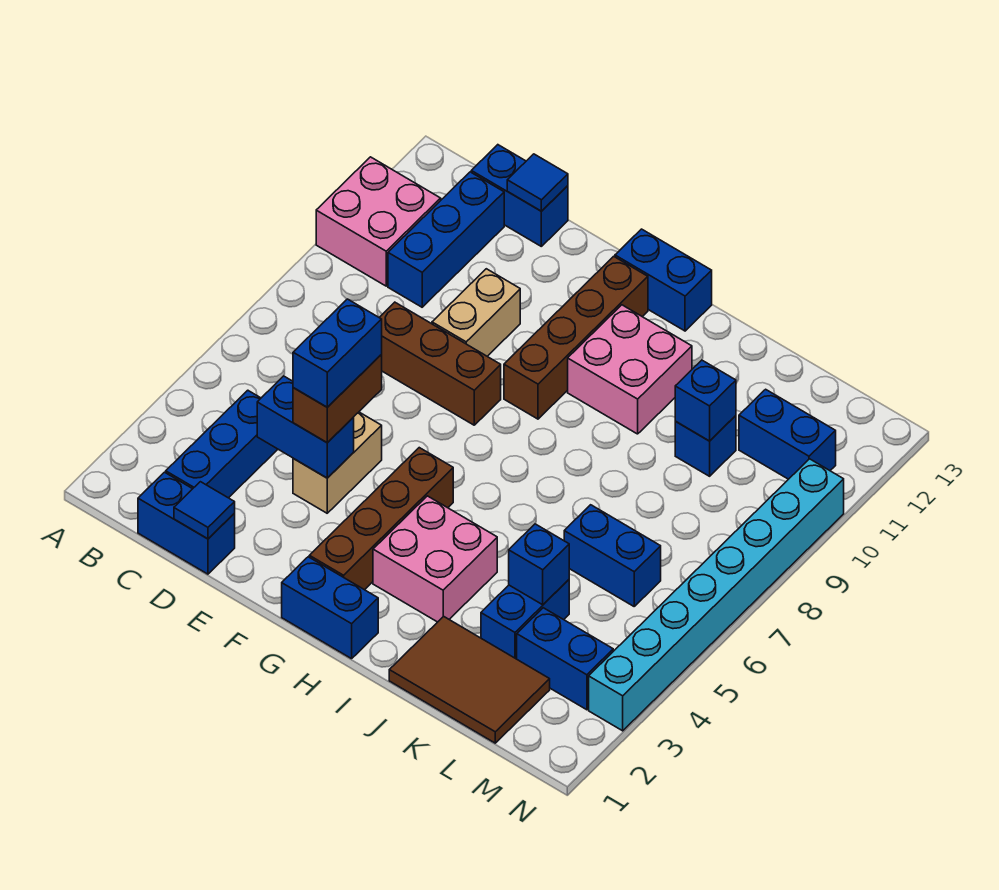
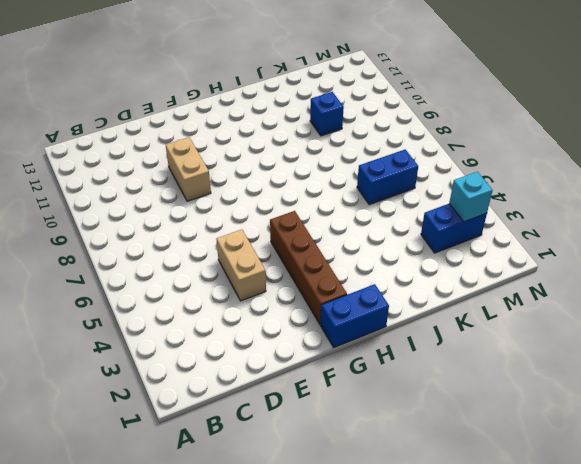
cyan brick M3 level 2 -> none
none -> pink brick A10:B11 level 1
none -> blue brick C1:D1 level 1
none -> blue brick C2:C4 level 1

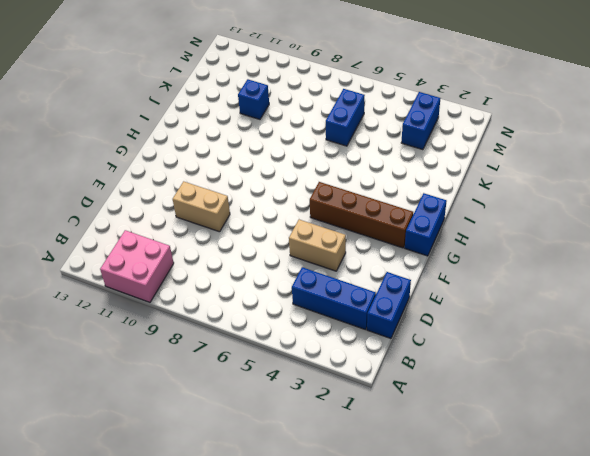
none -> blue brick C10:C12 level 1
none -> blue brick C13:D13 level 1
none -> brown brick D8:F8 level 1

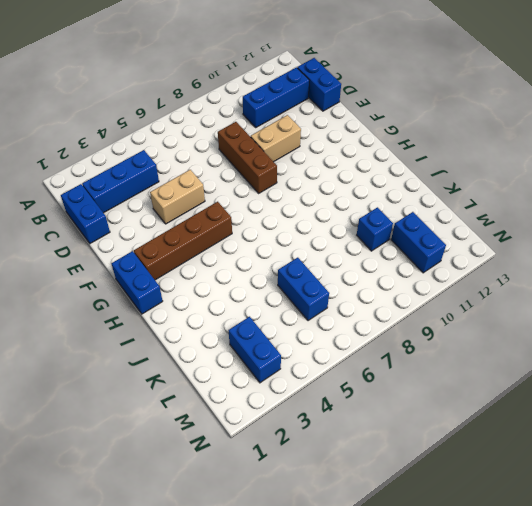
none -> pink brick A10:B11 level 1
none -> brown brick G9:G12 level 1
none -> blue brick G13:H13 level 1

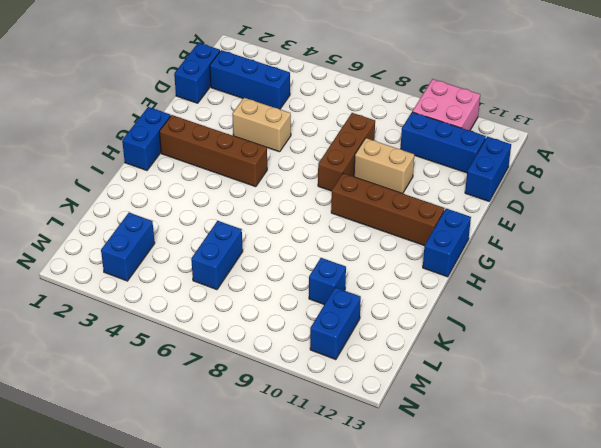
none -> pink brick H3:I4 level 1
none -> pink brick H10:I11 level 1
none -> brown tile J1:L2 level 1

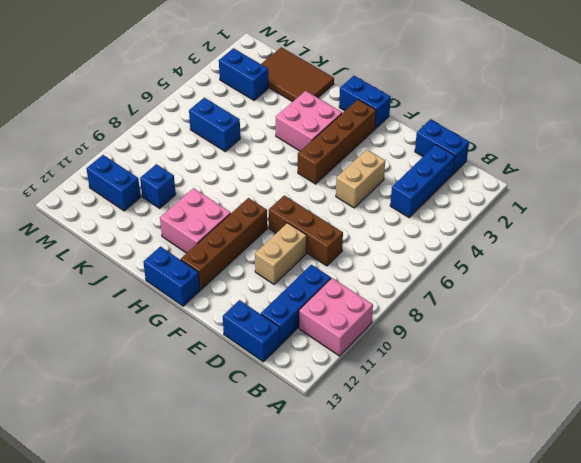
none -> blue brick K3:K4 level 1
none -> cyan brick N3:N10 level 1
none -> blue tile D1 level 2

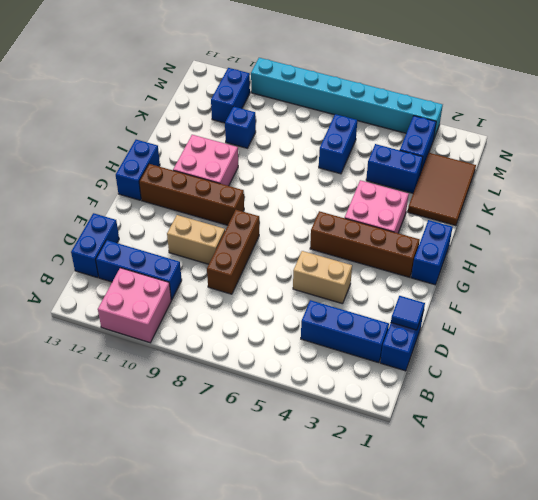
none -> blue brick D4:E4 level 2
none -> blue tile D13 level 2
none -> blue brick K4 level 2

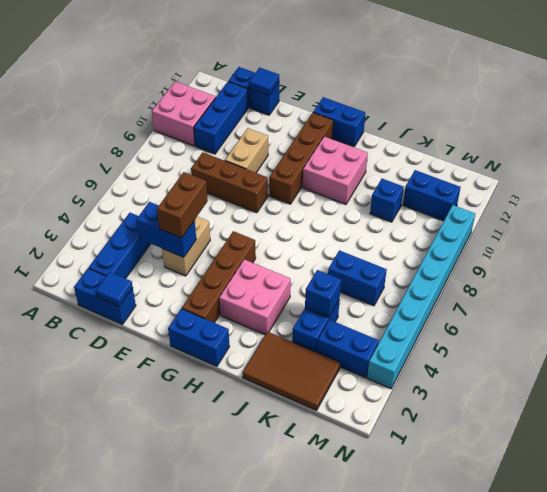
none -> blue brick K10 level 2
none -> blue brick E4:E5 level 4

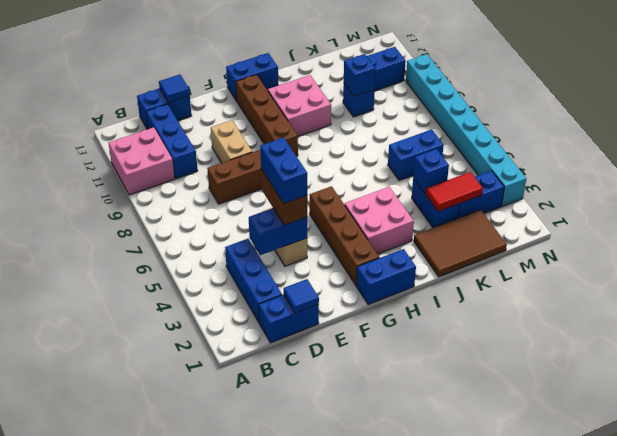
red tile K3:L3 level 2 -> none

